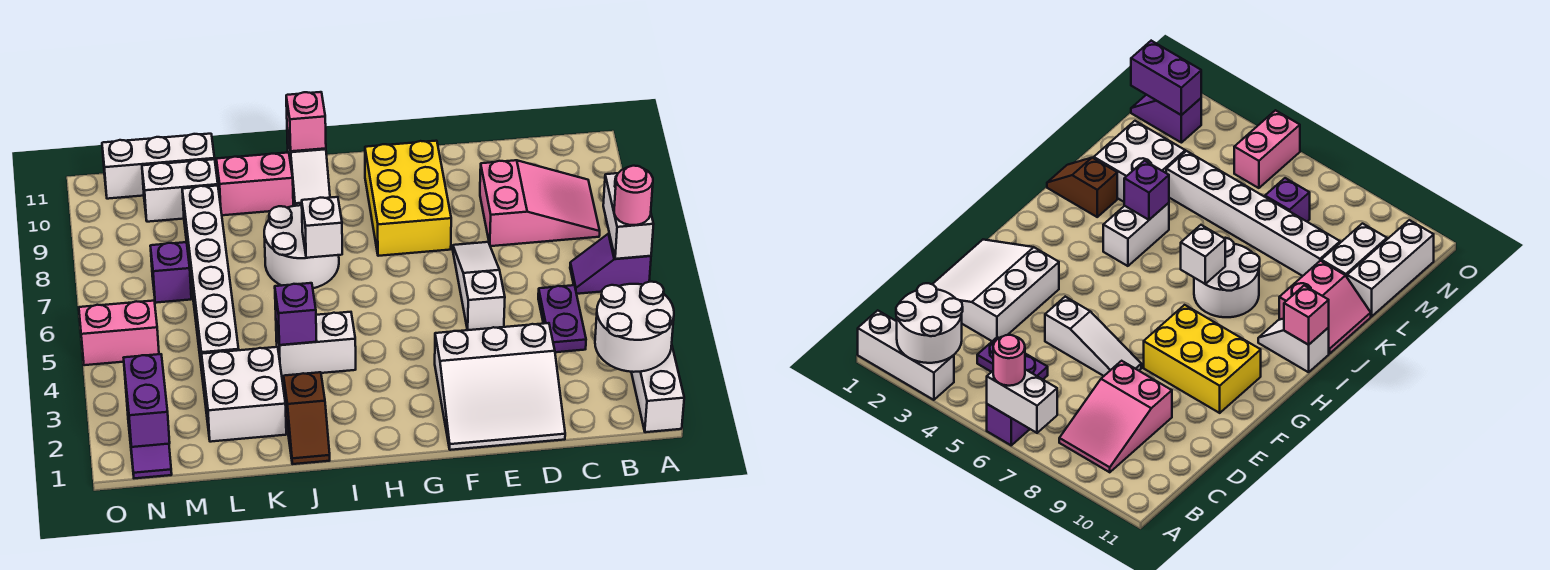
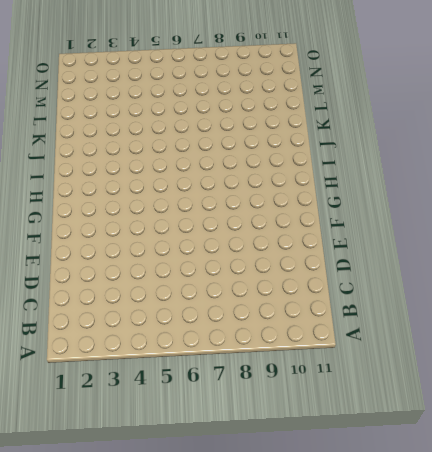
none -> white brick A1:A3 level 1
none -> purple slope A6:B6 level 1 top A
none -> pink slope B8:D9 level 1 top D

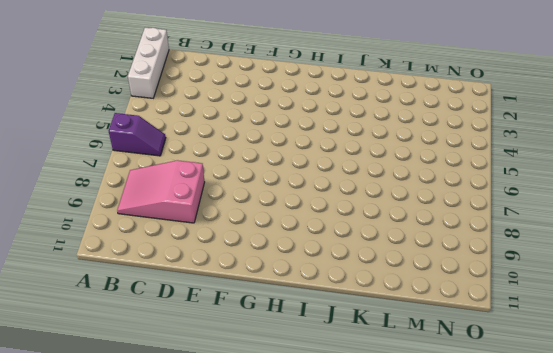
none -> purple plate C4:C5 level 1
none -> white slope D1:F3 level 1 top 3
none -> white slope E5:E7 level 1 top 5

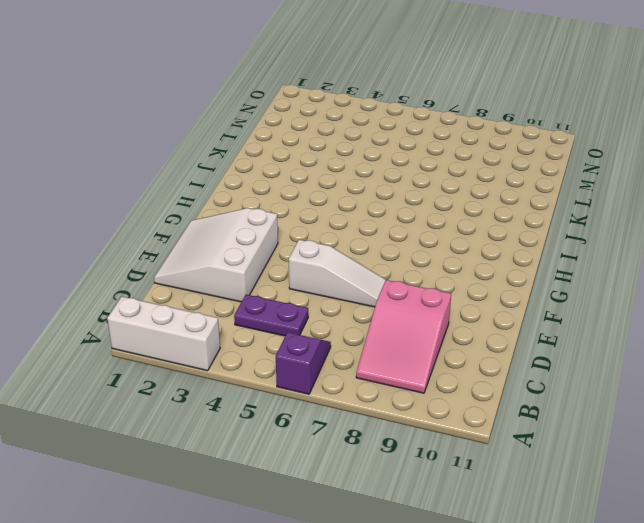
none -> yellow brick F8:G10 level 1
none -> white brick I4:J4 level 1
none -> white round brick I7:J8 level 1

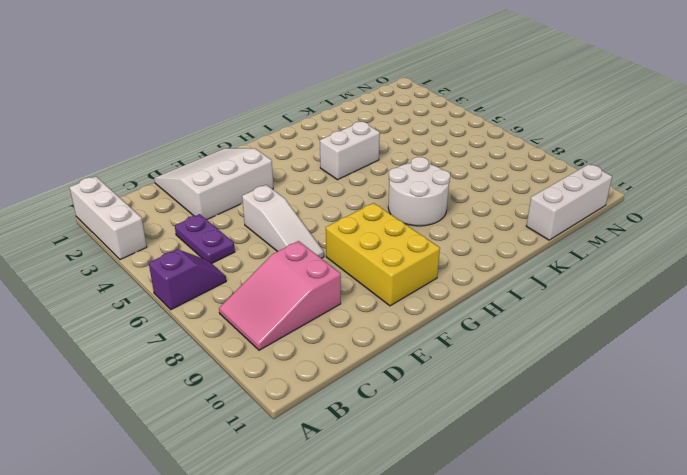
none -> white slope I10:I11 level 1 top 11
none -> brown slope J1:J2 level 1 top 2
none -> pink slope J10:K11 level 1 top 10

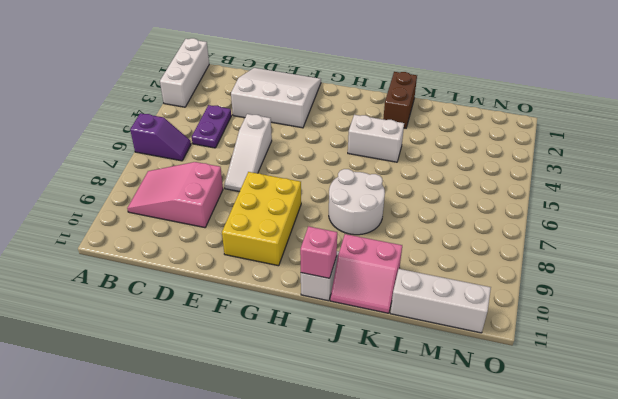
brown brick J1:J2 level 1 -> brown slope J1:J2 level 1 top 2
none -> white brick K2:L3 level 1
none -> white brick L4:L9 level 1
none -> white brick L10:M10 level 1

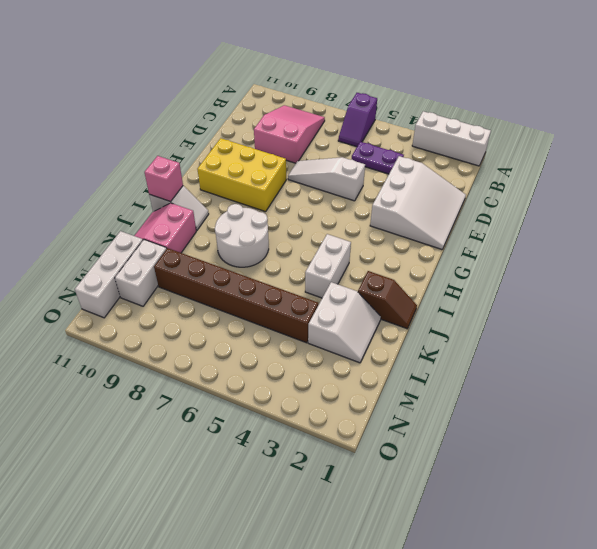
white slope K2:L3 level 1 top 3 -> white brick K2:L3 level 1
brown brick L4:L9 level 1 -> white brick L4:L9 level 1
none -> purple brick M7 level 1
none -> purple slope N1:N2 level 1 top 2
none -> pink brick N5:O5 level 1

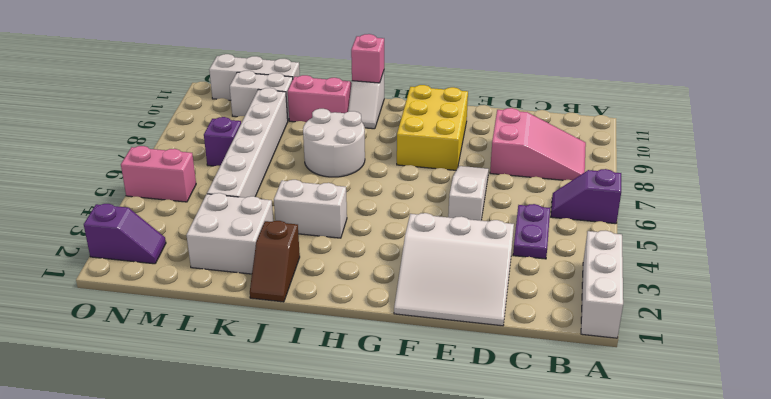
purple slope N2:O2 level 1 top O -> purple slope N1:N2 level 1 top 2
none -> white round brick A2:B3 level 2
none -> white brick A6:A7 level 2
none -> white brick I7 level 2

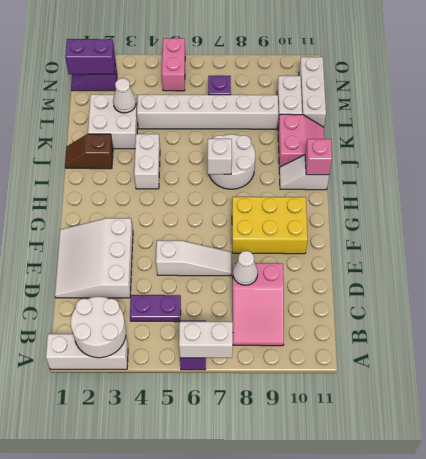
white cone D8 level 2 -> none
white cone L3 level 2 -> none
none -> purple brick J4 level 2
none -> pink round brick A6 level 3

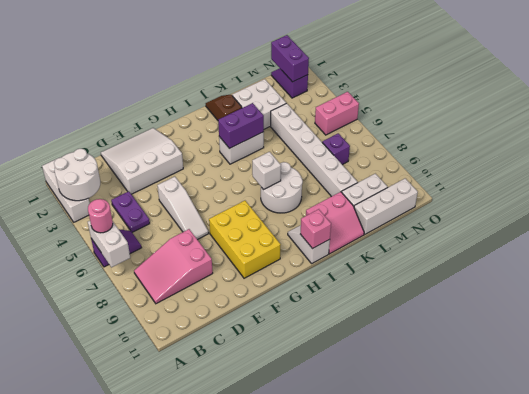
purple brick I4:J4 level 2 -> purple brick J4 level 2

